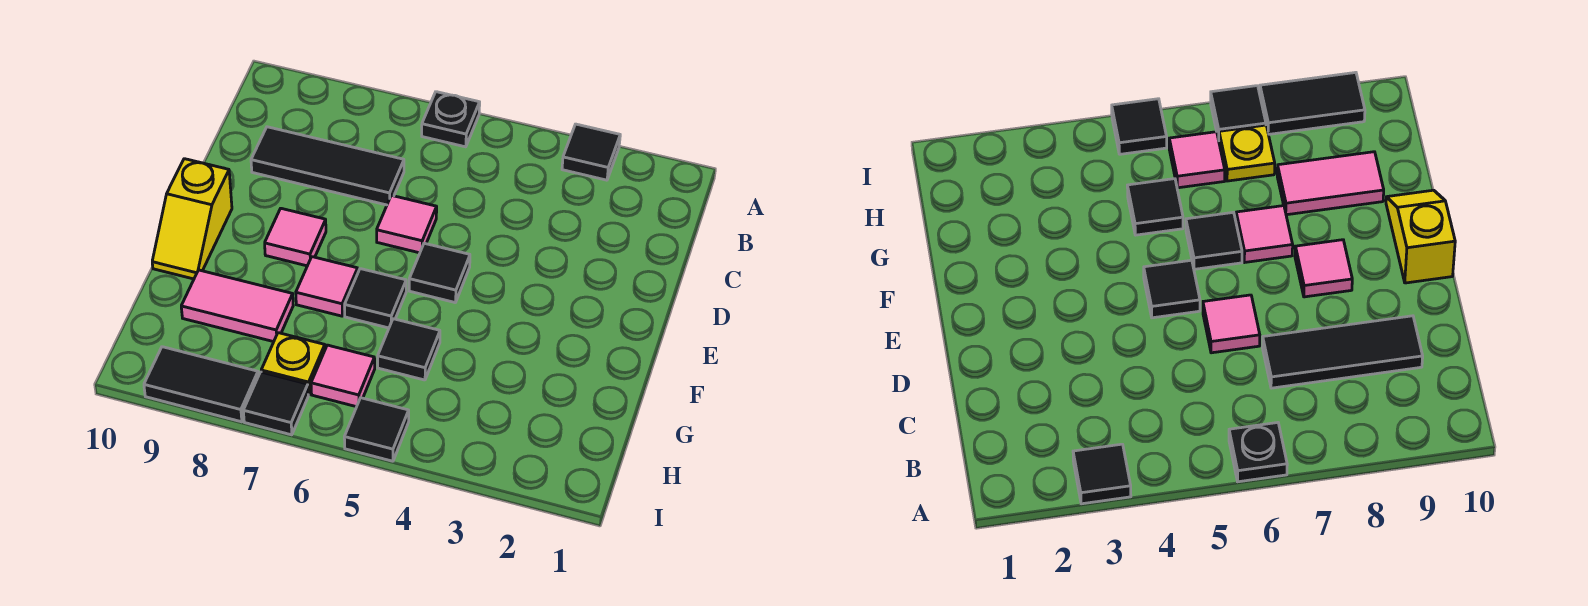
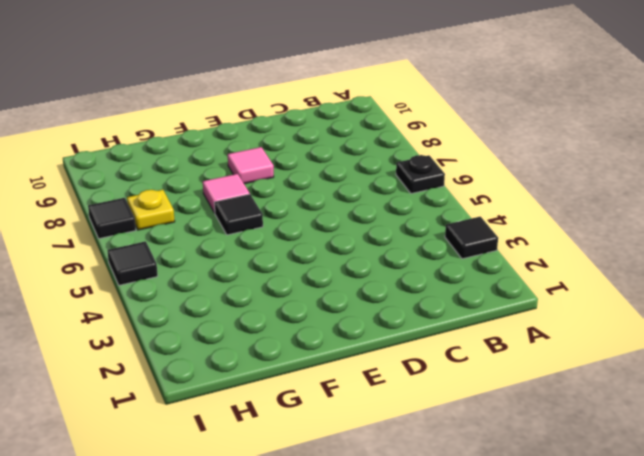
none -> black tile C7:C9 level 1
none -> pink tile D6 level 1
none -> black tile E5 level 1

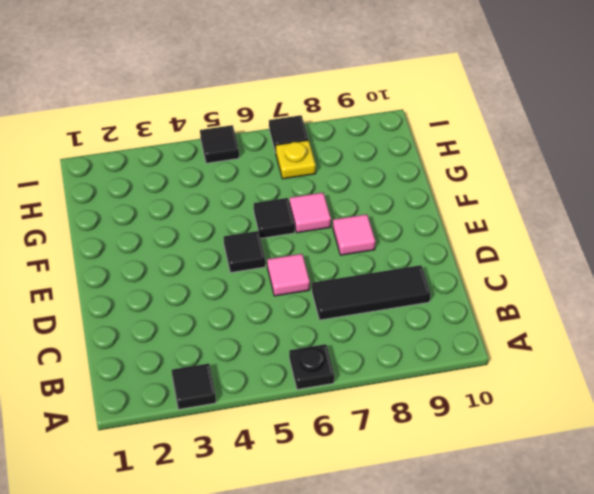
none -> yellow slope E10:F10 level 1 top E
none -> black tile G5 level 1
none -> pink tile G8:G9 level 1

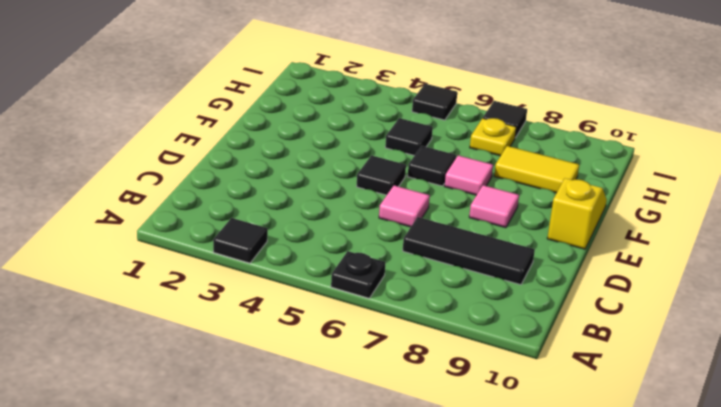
yellow tile G8:G9 level 1 -> pink tile G8:G9 level 1
none -> pink tile H6 level 1
none -> black tile I8:I9 level 1

